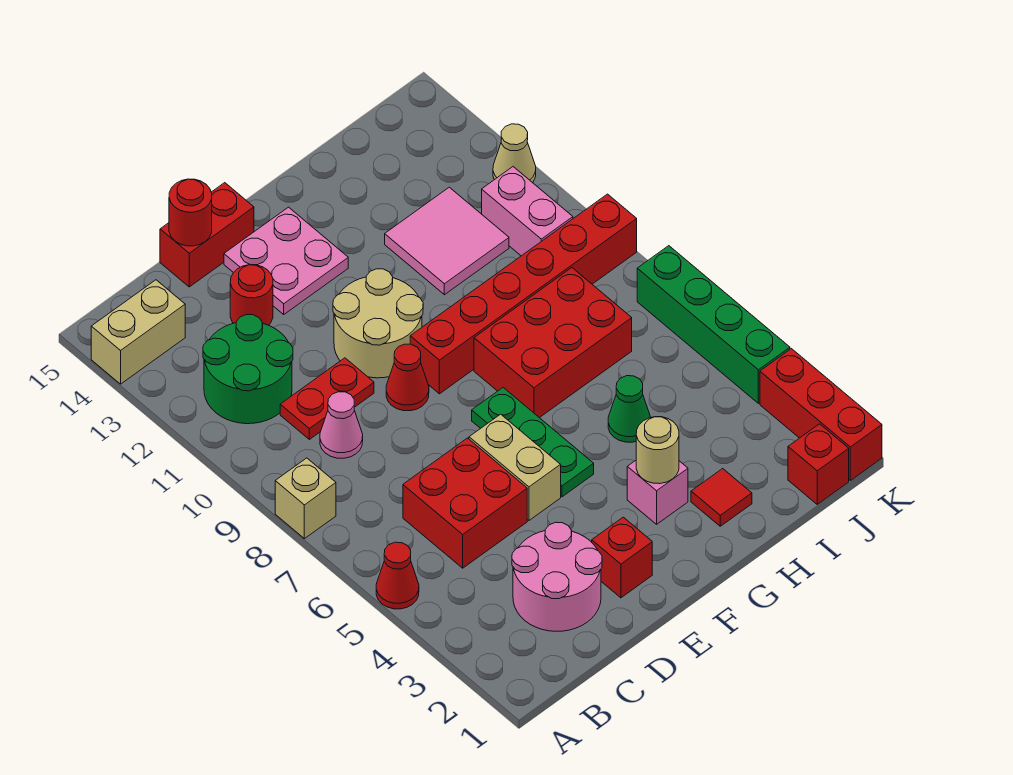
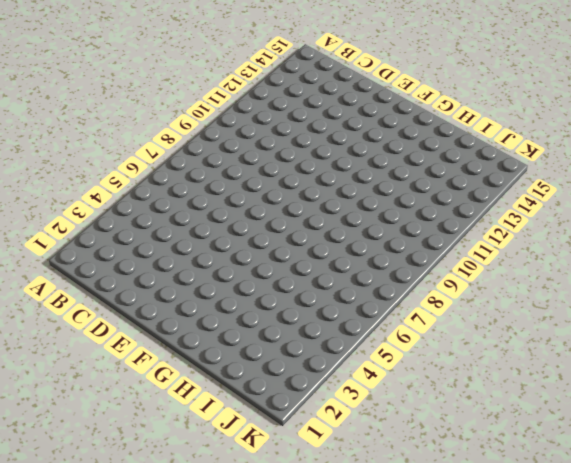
none -> red cone A5 level 1
none -> tan brick A8 level 1
none -> tan brick A14:B14 level 1

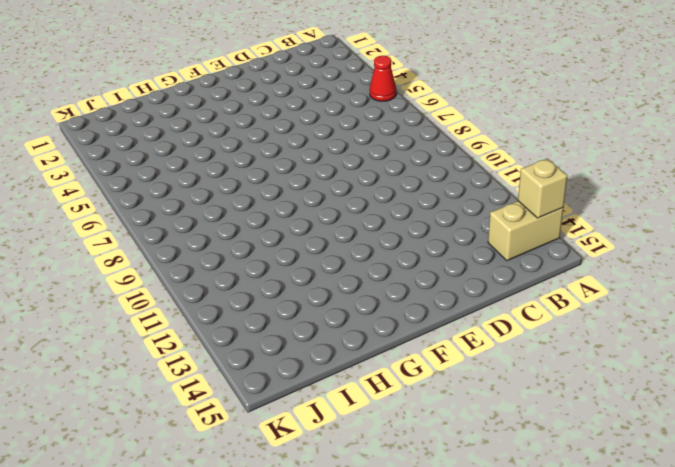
tan brick A14 level 2 -> tan brick A8 level 1
none -> green round brick B11:C12 level 1
none -> pink round brick C2:D3 level 1
none -> red brick C5:D6 level 1

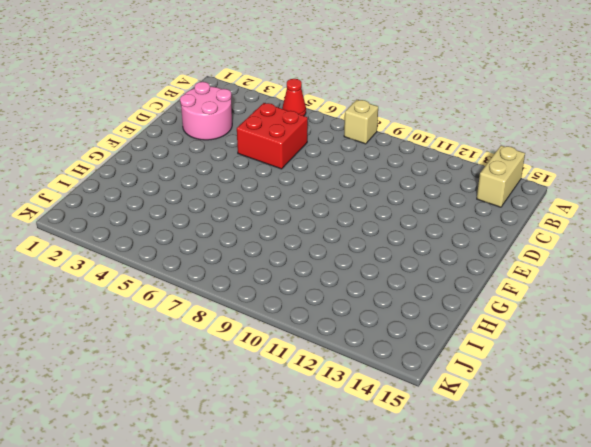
none -> green round brick B11:C12 level 1
none -> pink cone C9 level 1
none -> red plate C10:D10 level 1

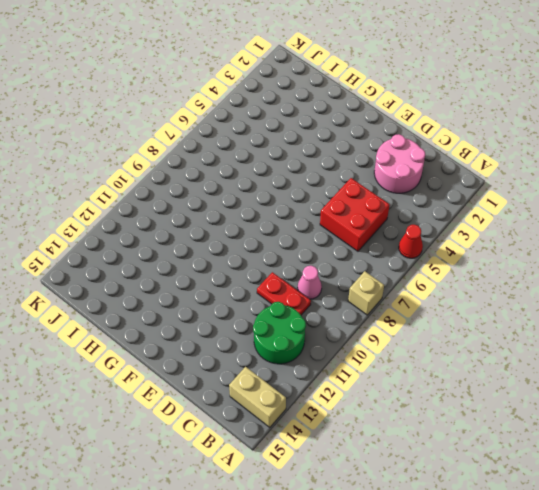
none -> red round brick D13 level 1
none -> red brick D15:E15 level 1
none -> red brick E2 level 1

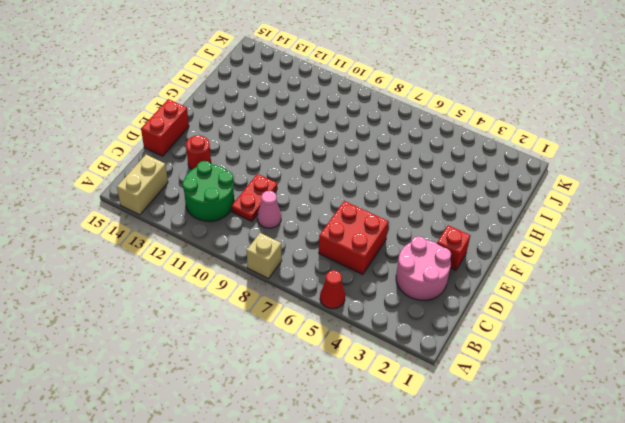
none -> tan brick E5:E6 level 1
none -> red cone E9 level 1
none -> tan round brick E10:F11 level 1

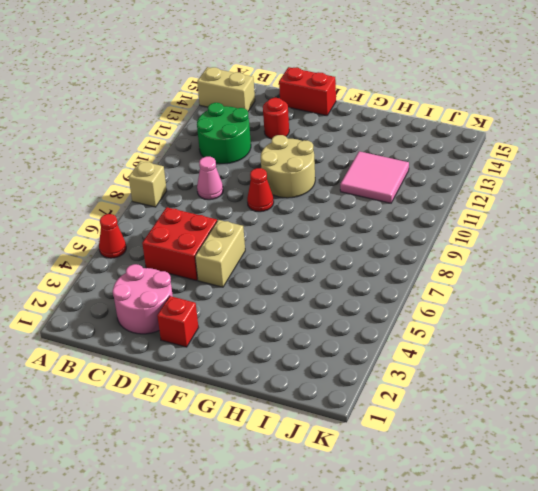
none -> red plate C10:D10 level 1
none -> pink plate E13:F14 level 1
none -> green plate F5:F7 level 1

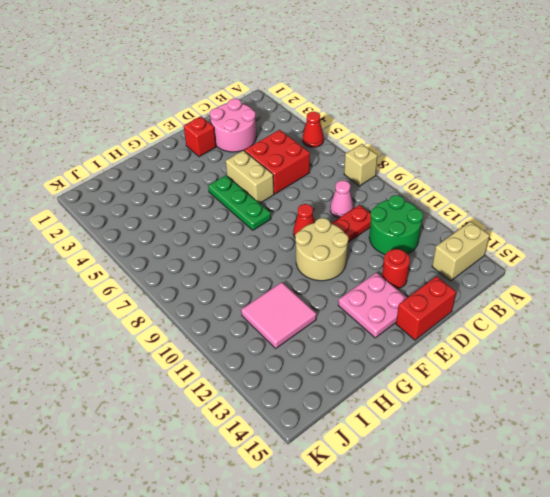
none -> red brick F9:K9 level 1
none -> pink brick G3 level 1
none -> red brick G7:I8 level 1

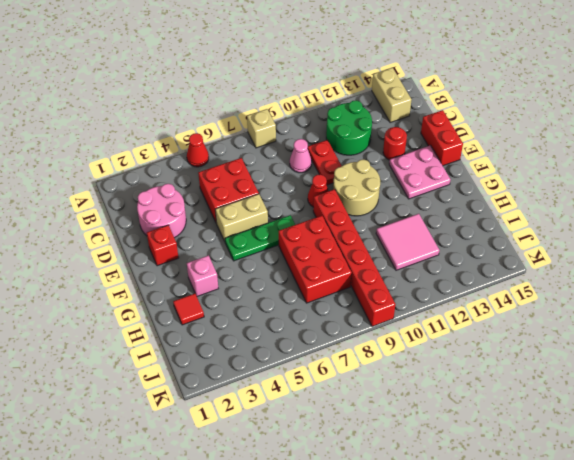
none -> green cone H5 level 1
none -> red brick J1 level 1
none -> pink brick J10:J11 level 1

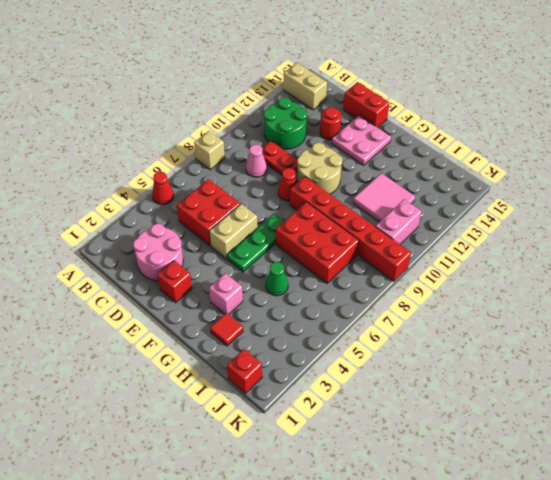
none -> red brick K1:K3 level 1
none -> green brick K4:K7 level 1
none -> tan cone K12 level 1

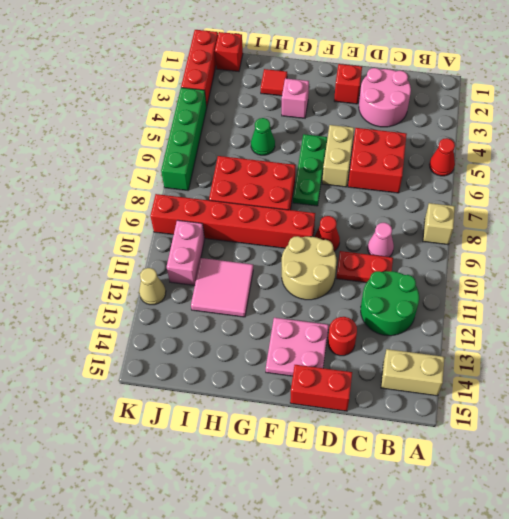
none -> red round brick D15 level 2
none -> tan round brick G3 level 2

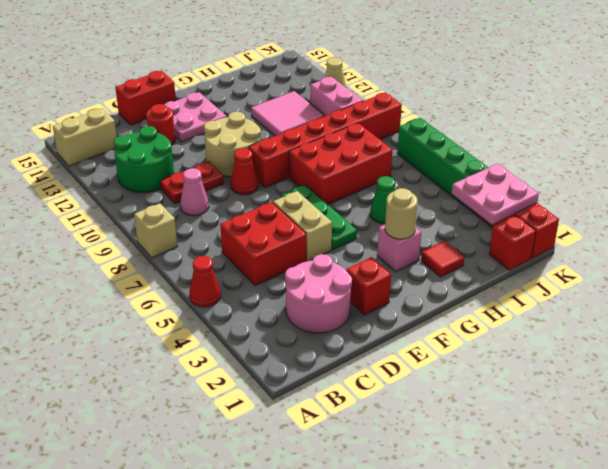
pink plate J2:K3 level 2 -> none
none -> red round brick D15 level 2

